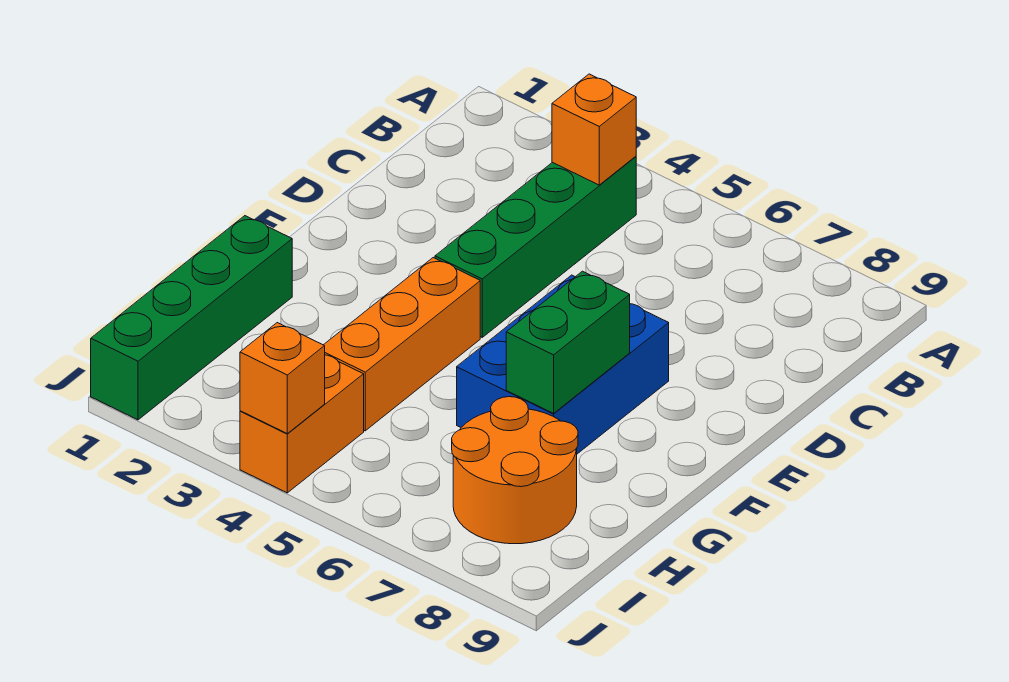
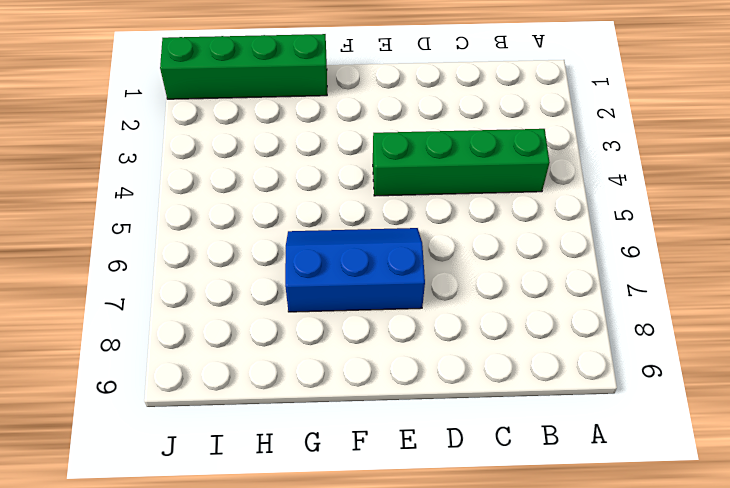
blue slope E6:G7 level 1 top 7 -> blue brick E6:G7 level 1
none -> orange brick F4:H4 level 1
none -> orange round brick H7:I8 level 1

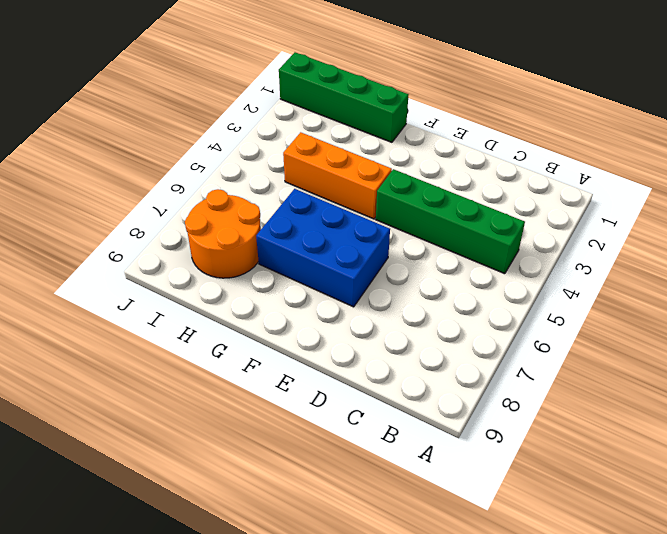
none -> orange brick I4:J4 level 1
none -> orange brick B4 level 2

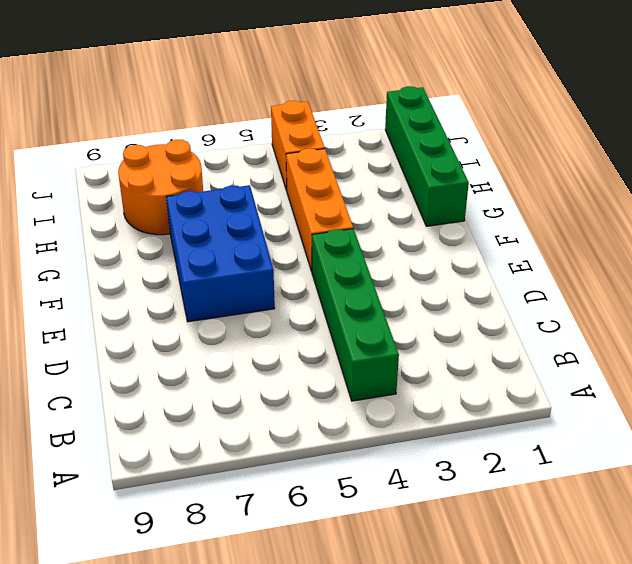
none -> orange brick B4 level 2
none -> green brick F7:G7 level 2

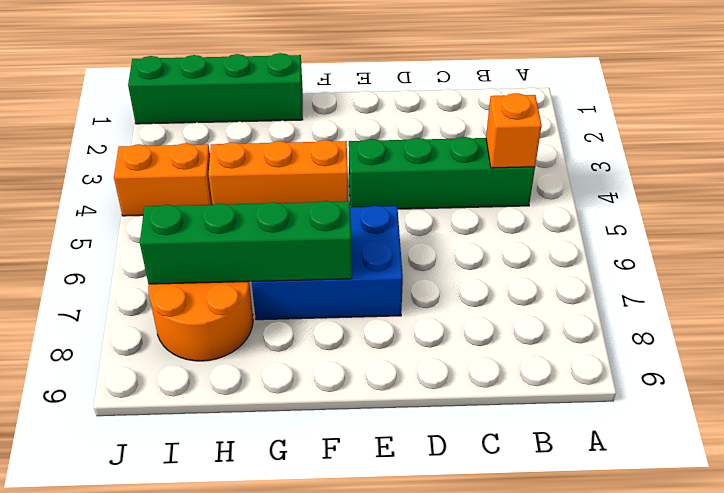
green brick F7:I7 level 2 -> green brick F7:G7 level 2
none -> orange brick J4 level 2

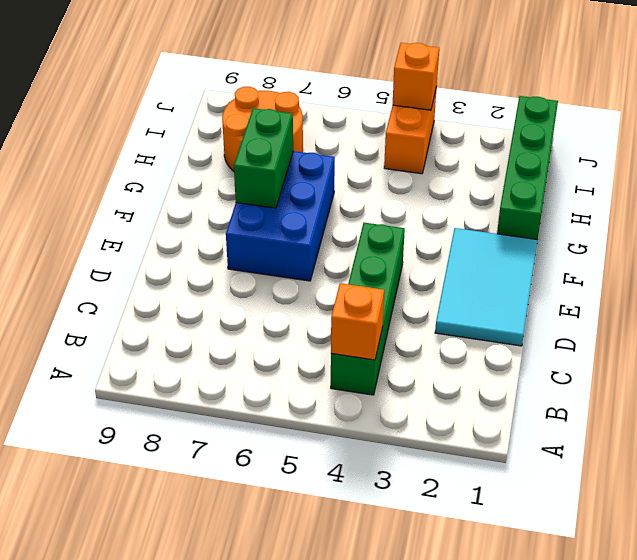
cyan tile D1:F2 level 1 -> none
none -> orange brick F4:H4 level 1

